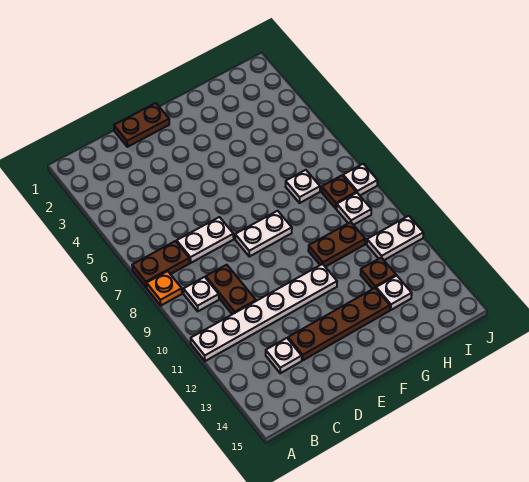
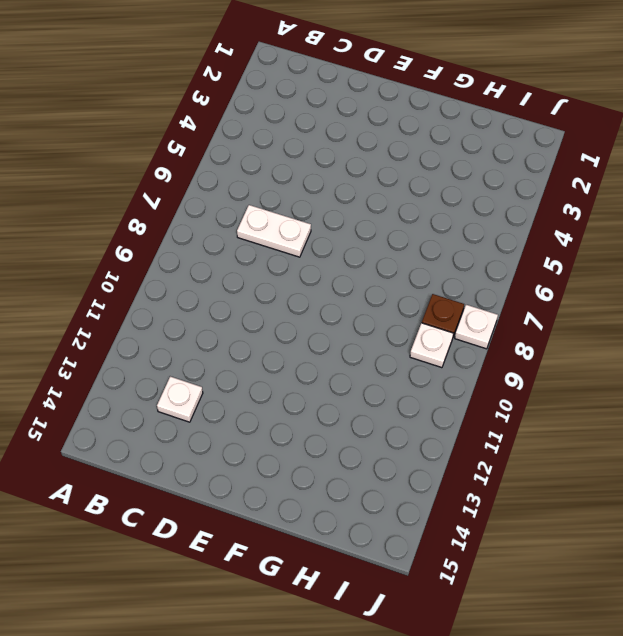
none -> brown plate A7:B7 level 1
none -> orange plate A8 level 1
none -> white plate A11:F11 level 1

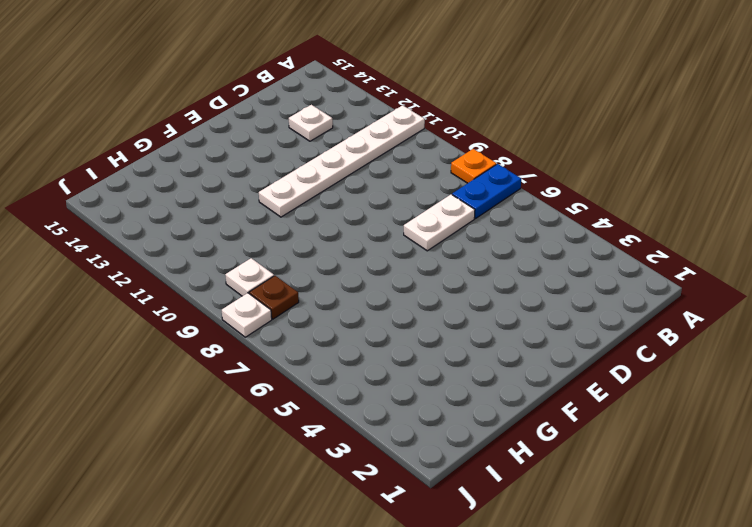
blue plate A7:B7 level 1 -> brown plate A7:B7 level 1
none -> white plate B9 level 1
none -> brown plate C9:C10 level 1
none -> brown plate D1:E1 level 1

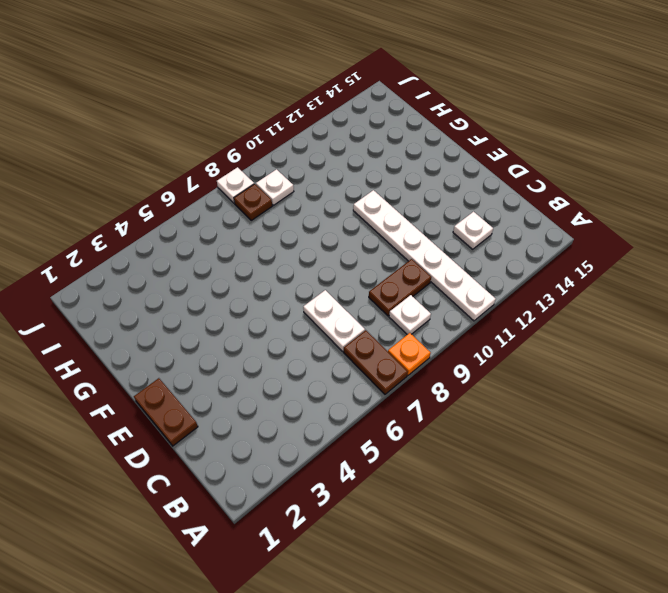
none -> brown plate D13:G13 level 1
none -> white plate E8:F8 level 1
none -> brown plate G10:H10 level 1

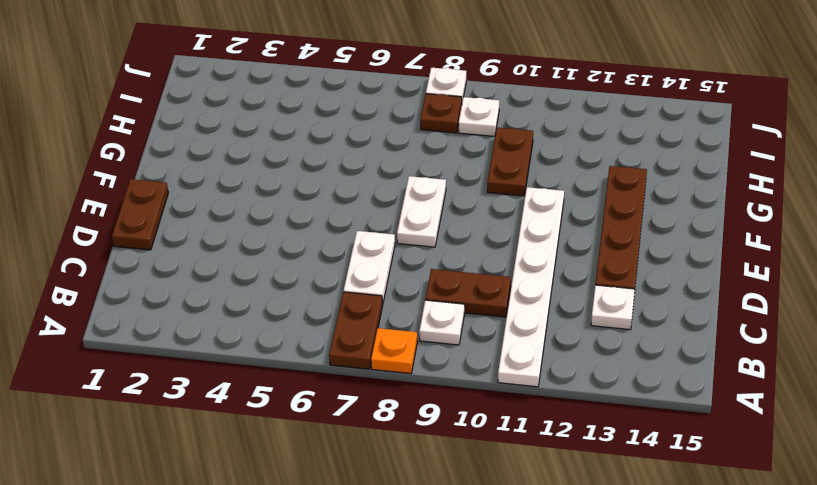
none -> white plate H7 level 1
none -> brown plate H12 level 1
none -> white plate H13 level 1

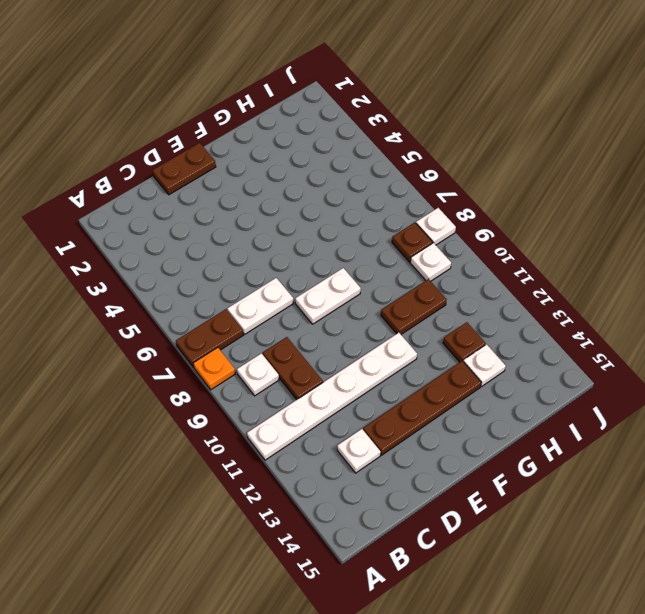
none -> white plate H7 level 1
none -> white plate I11:J11 level 1

